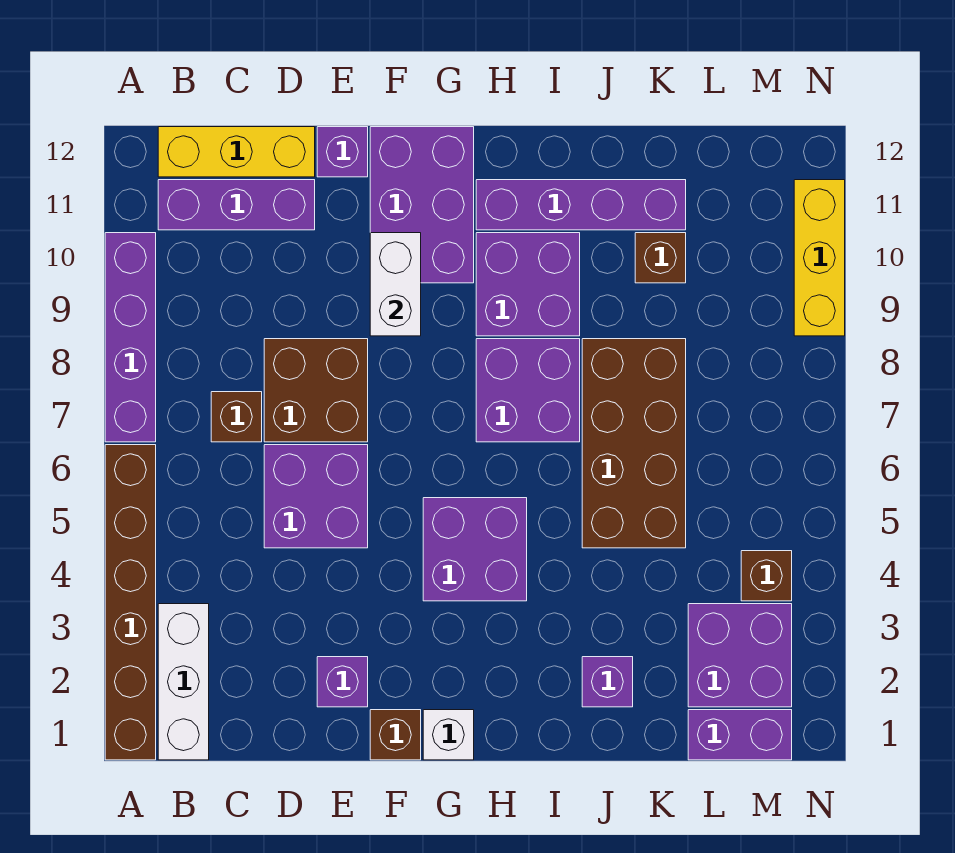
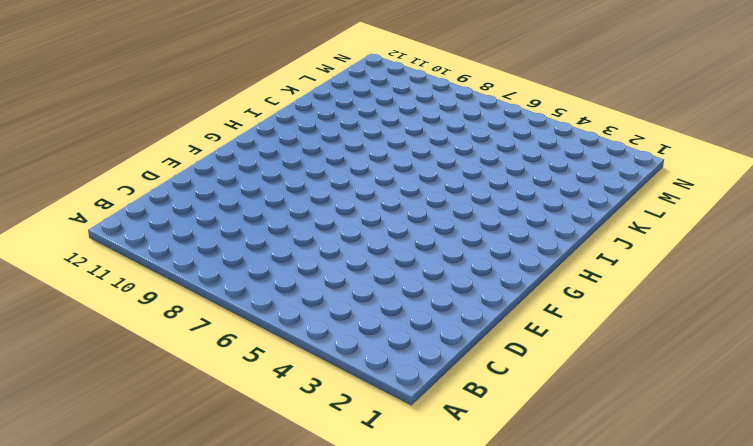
none -> brown brick A1:A6 level 1
none -> purple brick A7:A10 level 1
none -> white brick B1:B3 level 1

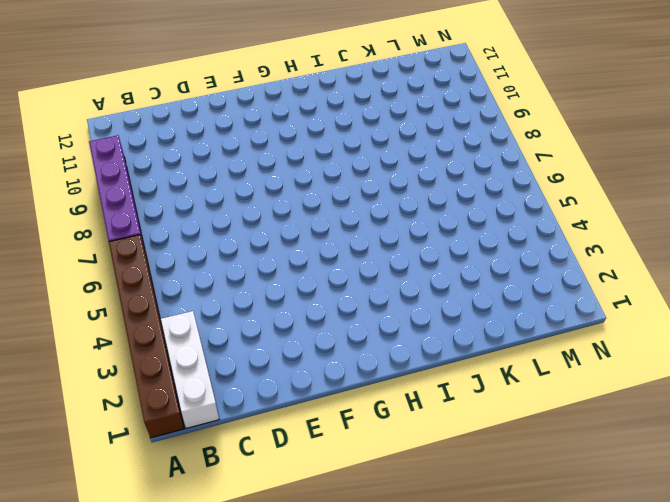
none -> purple brick B11:D11 level 1
none -> yellow brick B12:D12 level 1
none -> brown brick C7 level 1

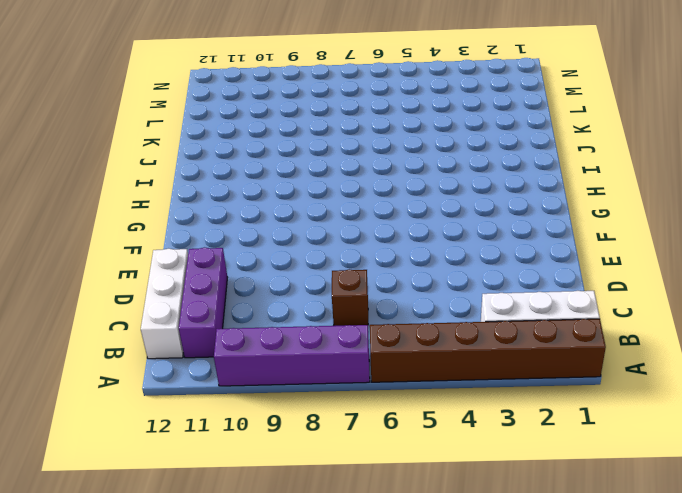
white brick B12:D12 level 1 -> yellow brick B12:D12 level 1
none -> purple brick D5:E6 level 1
none -> brown brick D7:E8 level 1
none -> purple brick E2 level 1

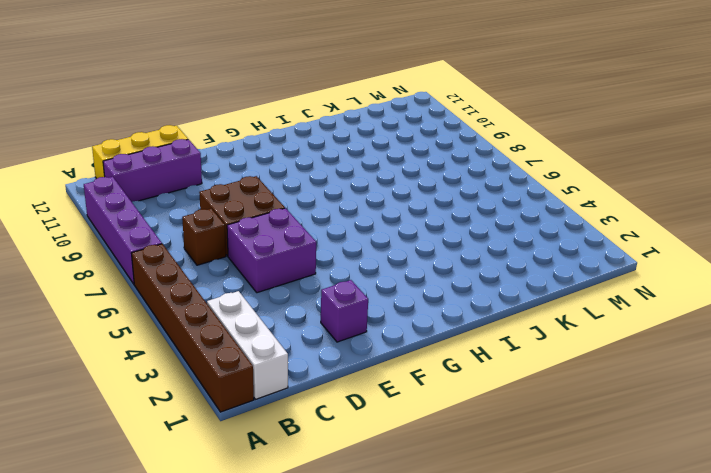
none -> purple brick E12 level 1
none -> brown brick F1 level 1
none -> purple brick F10:G12 level 1

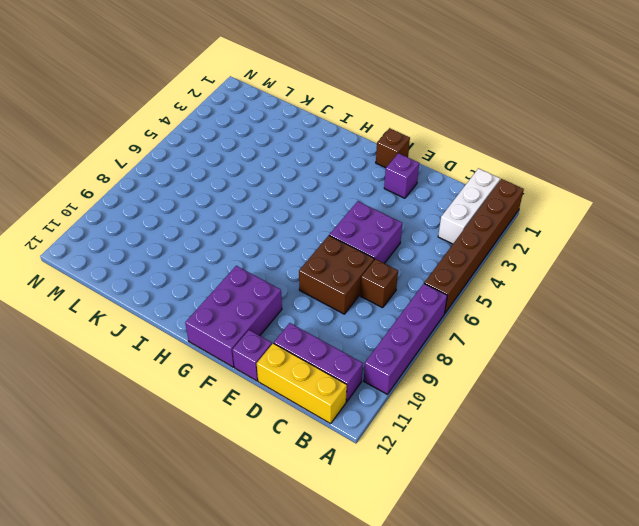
none -> white brick G1 level 1
none -> purple brick G4:H5 level 1
none -> purple brick H7:I8 level 1

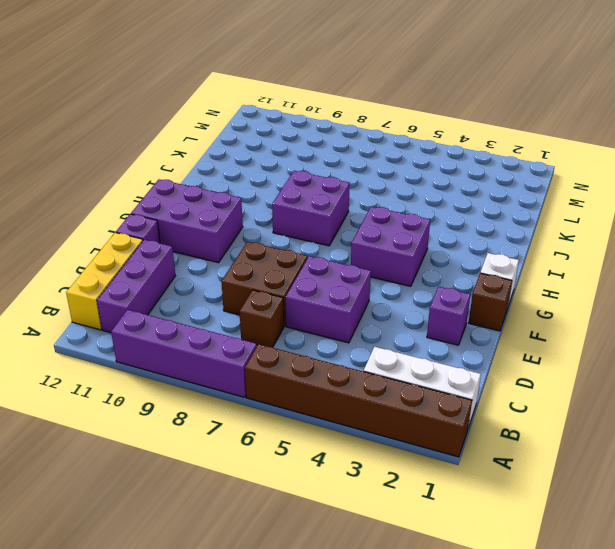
none -> purple brick H9:I10 level 1
none -> purple brick H11:K11 level 1
none -> purple brick J2 level 1

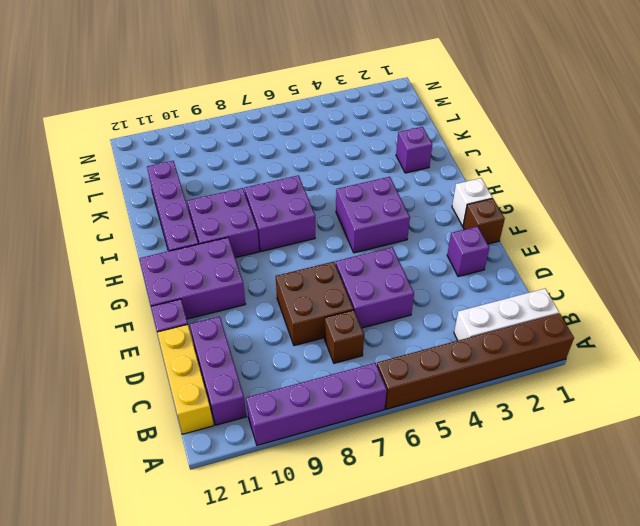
none -> brown brick J5:K8 level 1
none -> brown brick K10 level 1
none -> purple brick L1:M1 level 1

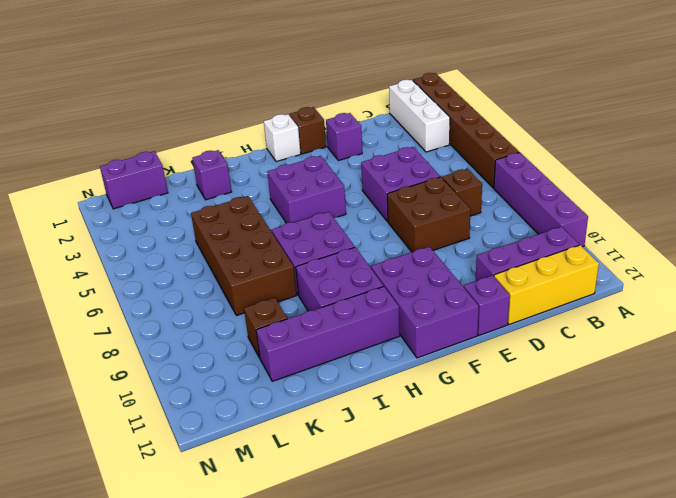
none -> purple brick L2:M3 level 1
none -> brown brick M4 level 1
none -> yellow brick N9:N11 level 1

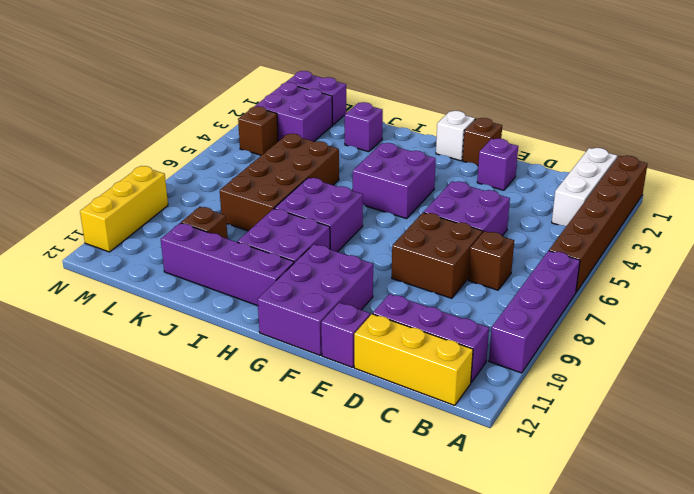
none -> white brick F9:F10 level 2

